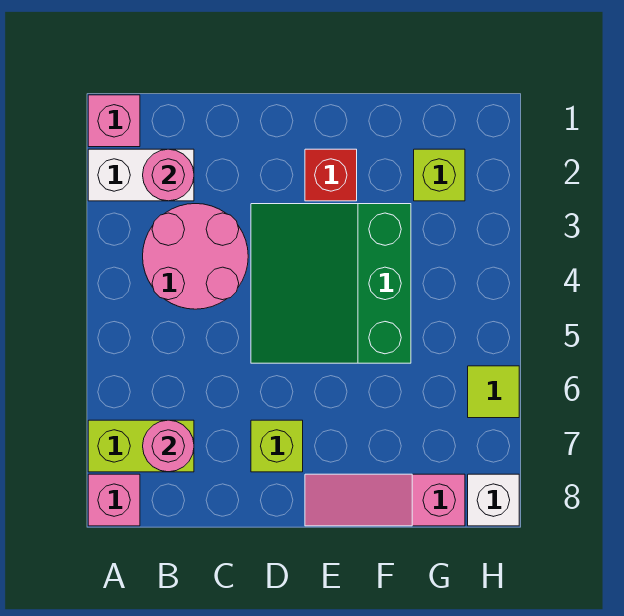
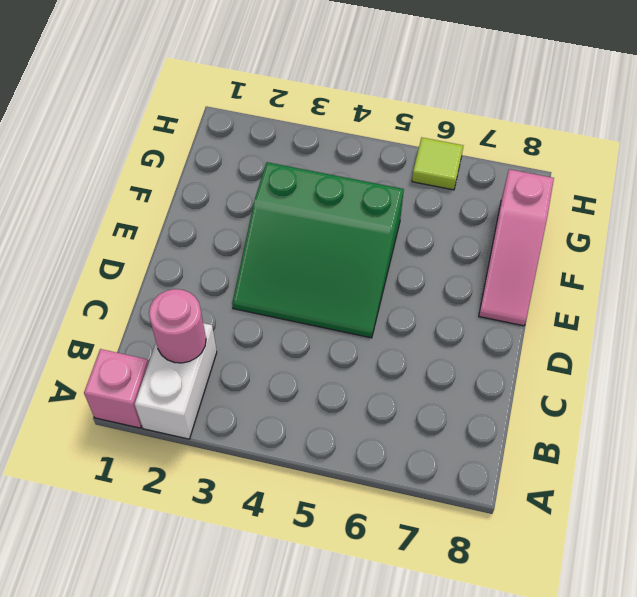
none -> lime brick A7:B7 level 1
none -> pink brick A8 level 1
none -> pink round brick B3:C4 level 1

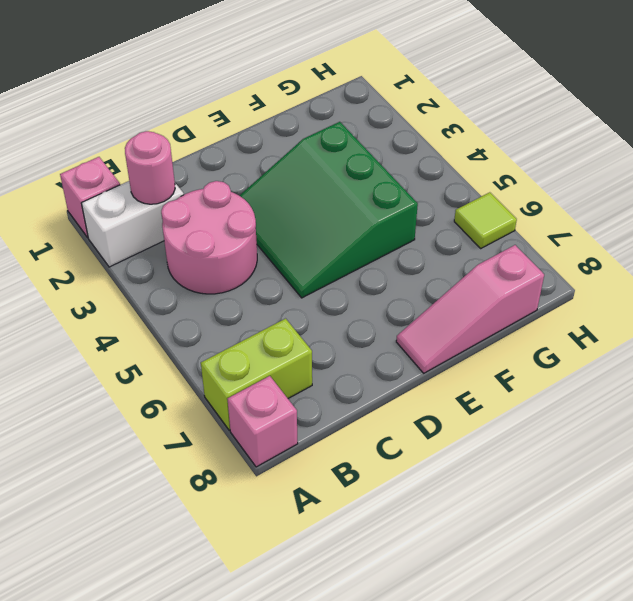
none -> lime brick D7 level 1
none -> red brick E2 level 1
none -> lime brick G2 level 1

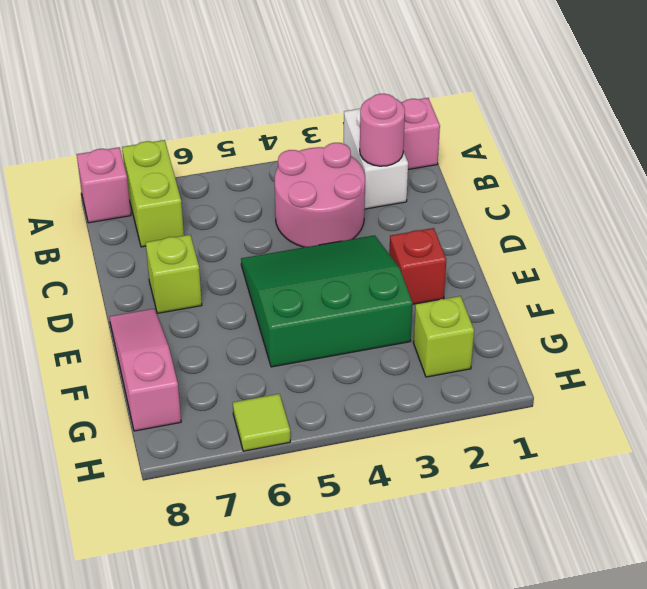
none -> white brick H8 level 1
none -> pink round brick B7 level 2

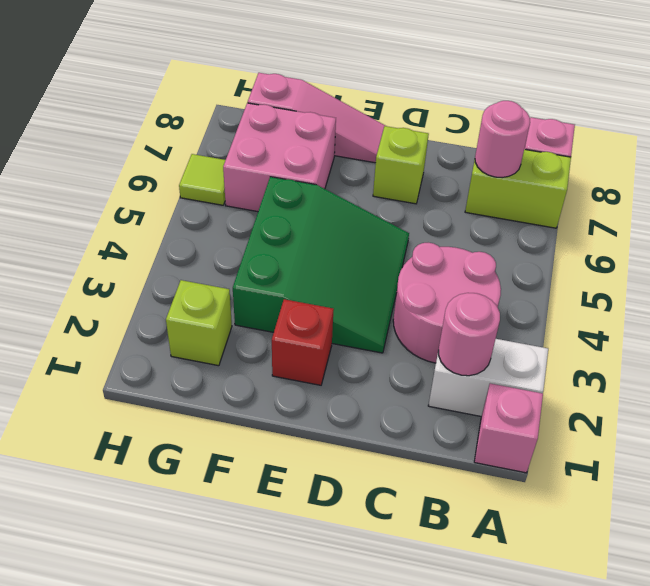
pink brick F6:G7 level 1 -> none
none -> white brick H8 level 1

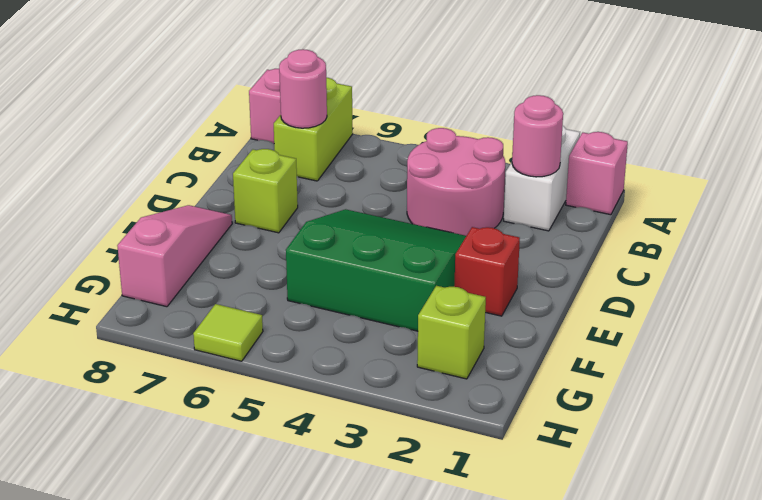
none -> white brick H8 level 1

